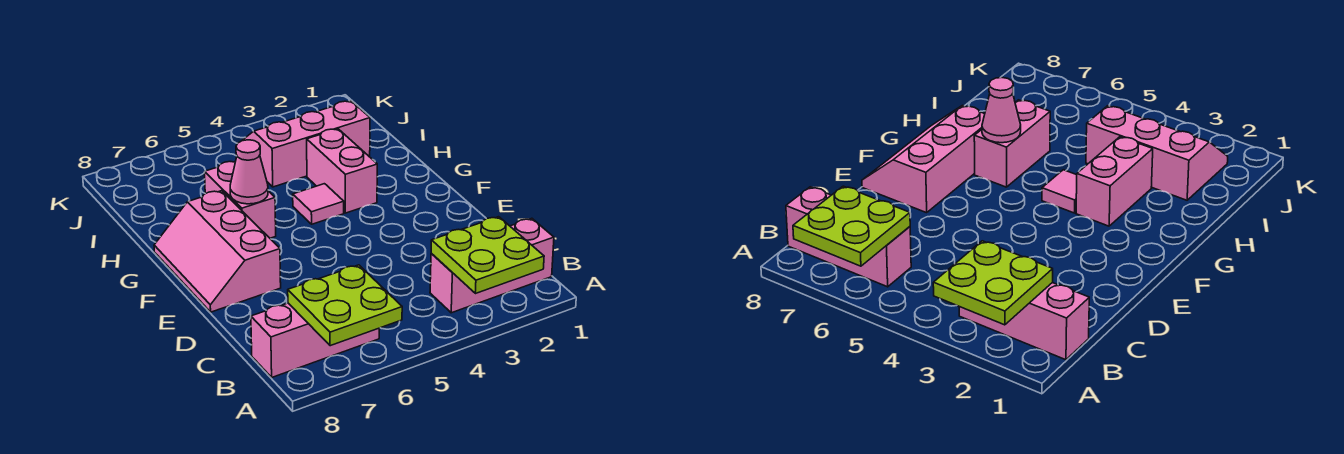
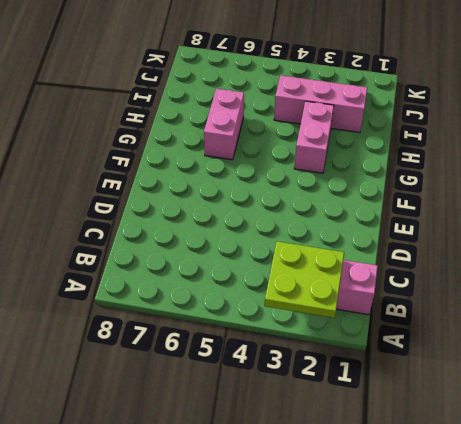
none -> pink brick B6:B8 level 1
none -> pink slope E7:G8 level 1 top 7

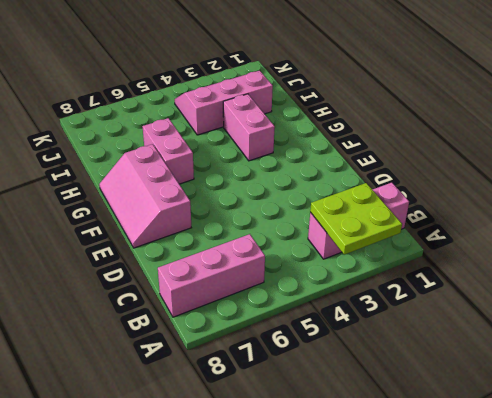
none -> pink tile G4 level 1
none -> lime plate A6:B7 level 2

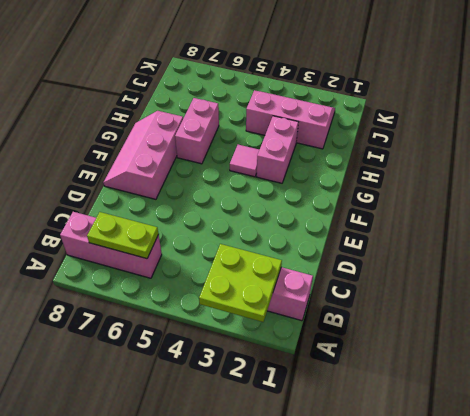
lime plate B6:B7 level 2 -> lime plate A6:B7 level 2
none -> pink cone G6 level 2

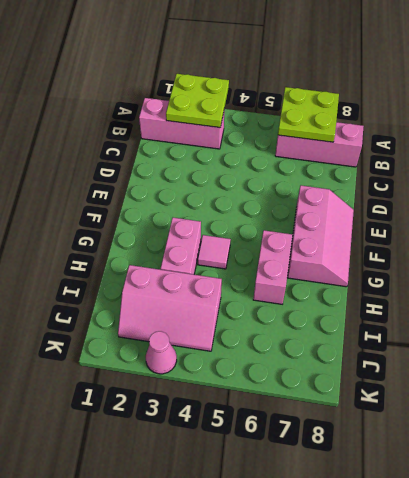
pink cone K3 level 1 -> pink cone G6 level 2

